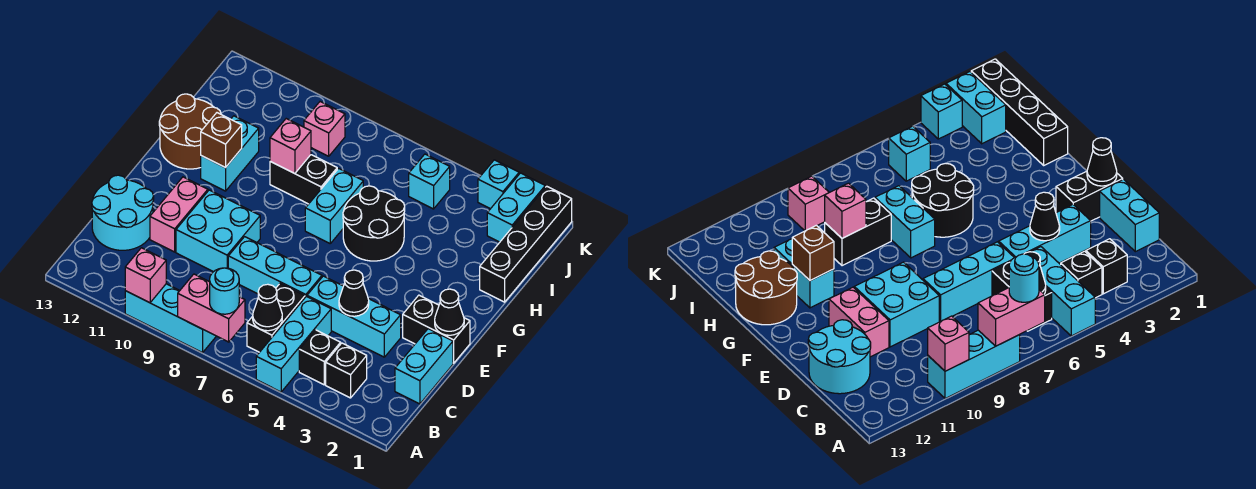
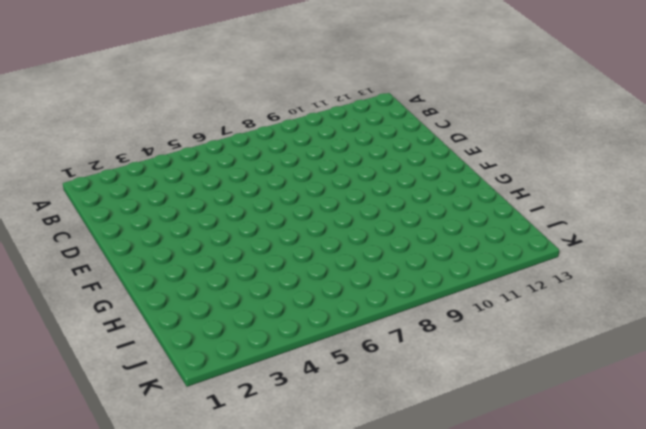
none -> cyan brick A5:C5 level 1
none -> cyan brick A8:A10 level 1
none -> black brick B3 level 1
none -> black brick B4 level 1

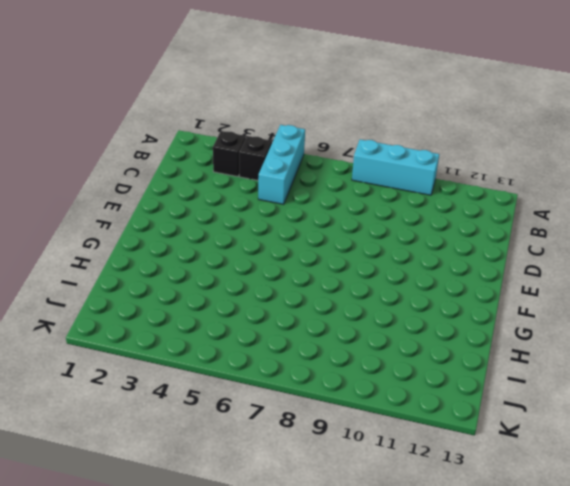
none -> black brick B6:C6 level 1
none -> cyan brick C1:D1 level 1
none -> cyan round brick C12:D13 level 1
none -> cyan brick D3:D5 level 1

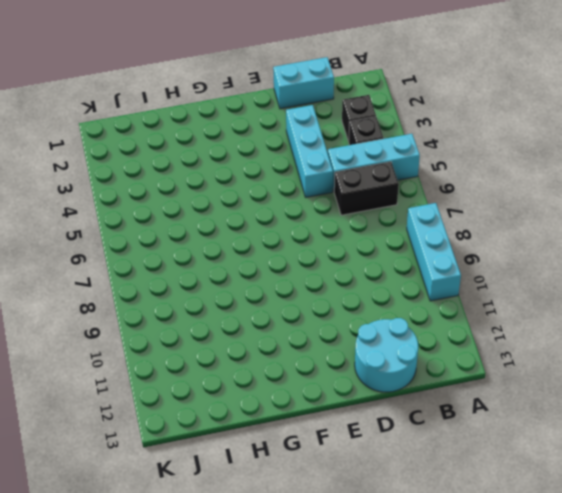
none -> cyan brick D6:D8 level 1
none -> cyan brick D9:E10 level 1
none -> pink brick D11:E11 level 1
none -> black brick E1:E2 level 1

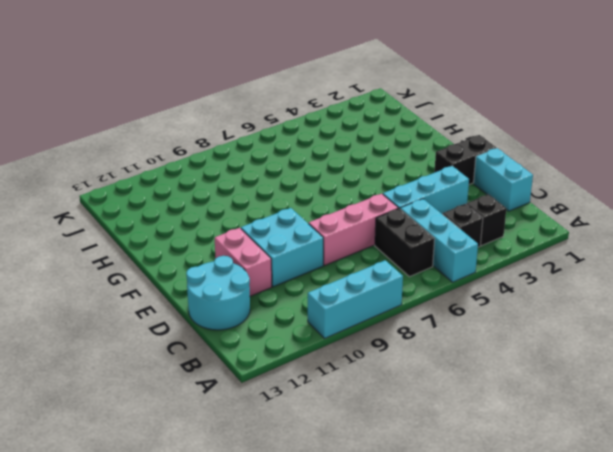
pink brick D6:D8 level 1 -> cyan brick D6:D8 level 1
none -> black round brick G5:H6 level 1
none -> cyan brick G7:H7 level 1
none -> cyan brick G11:H11 level 1
none -> brown round brick G12:H13 level 1

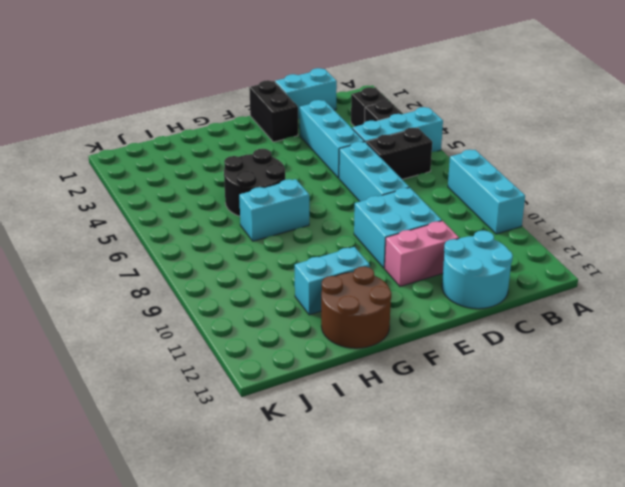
none -> black brick H1:K1 level 1
none -> black brick H8:H9 level 1
none -> cyan brick J2:K2 level 1
none -> cyan brick J5 level 1

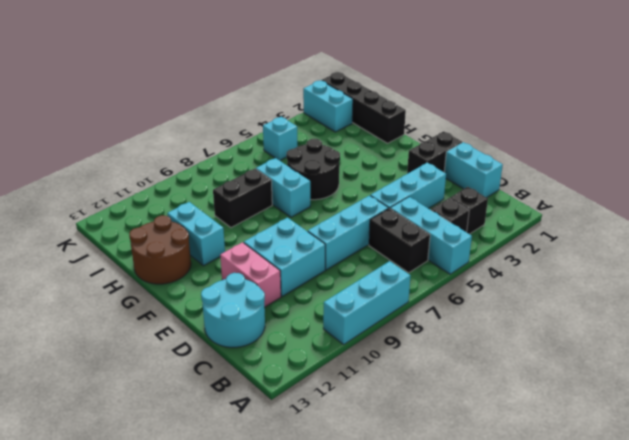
none -> pink brick J9 level 1
none -> cyan brick K3 level 1
none -> pink brick A7:A8 level 2
none -> pink brick A10 level 2

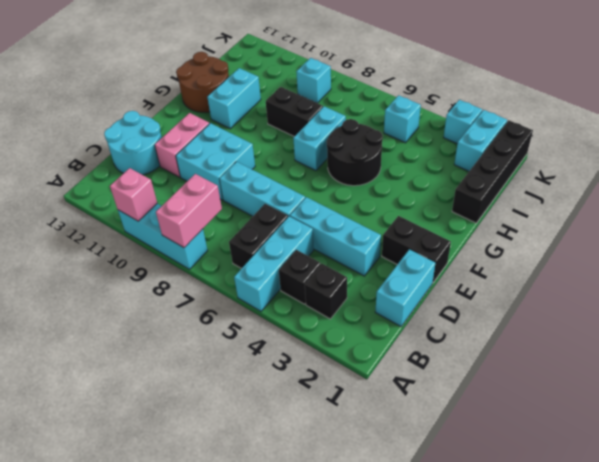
pink brick A8:B8 level 2 -> pink brick A7:A8 level 2
cyan brick J9 level 1 -> pink brick J9 level 1
none -> black cone B6 level 2
none -> black cone D4 level 2
none -> black cone E1 level 2
none -> brown brick G11 level 2

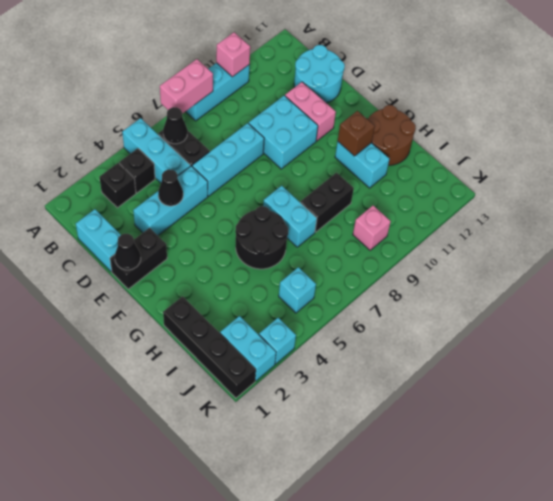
none -> pink brick H9 level 2
none -> cyan round brick A7 level 3

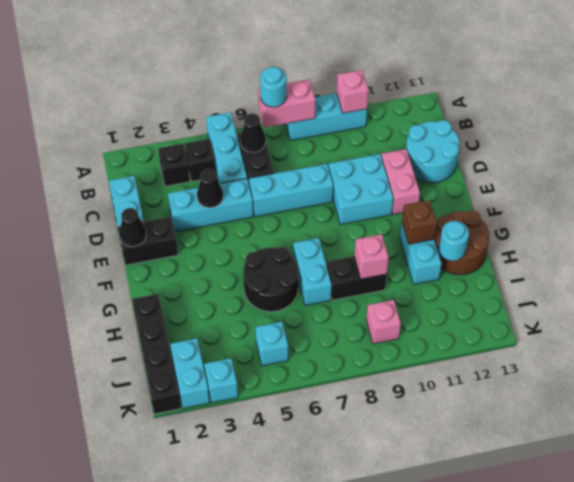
cyan round brick H12 level 2 -> none

